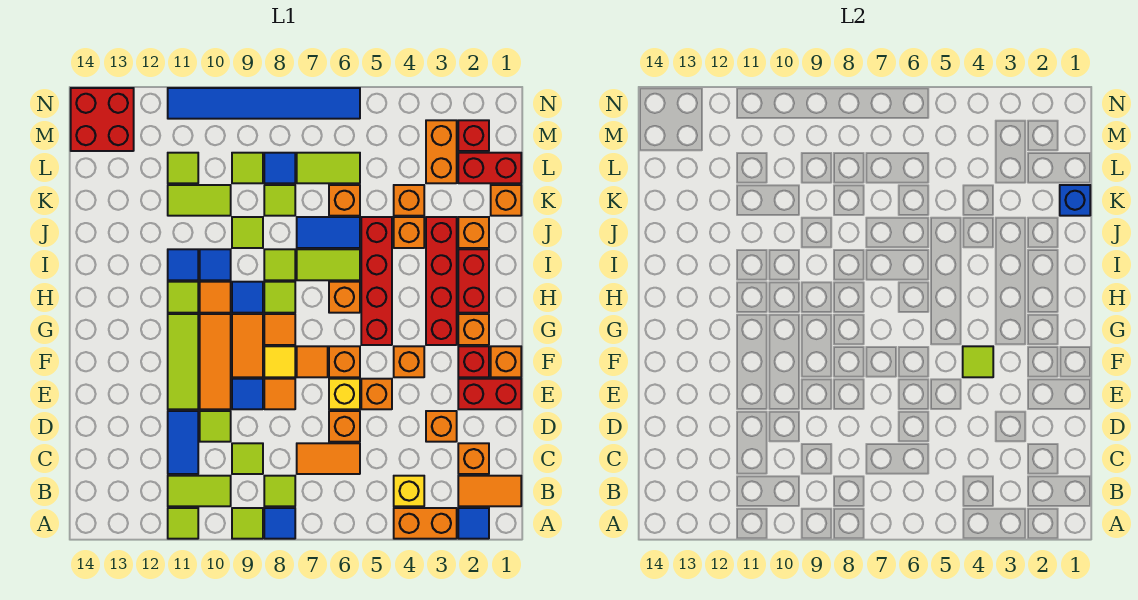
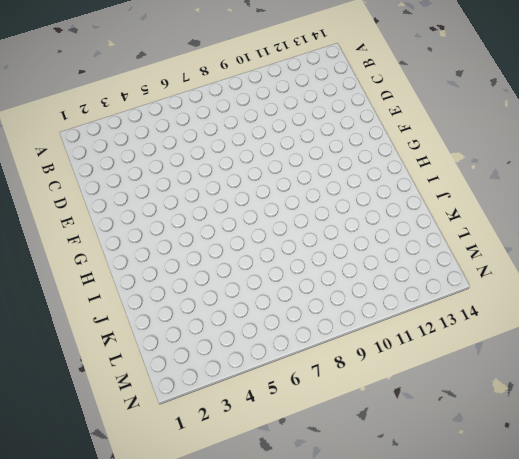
none -> blue tile A2 level 1
none -> orange brick A3:A4 level 1
none -> blue tile A8 level 1
none -> lime tile A9 level 1

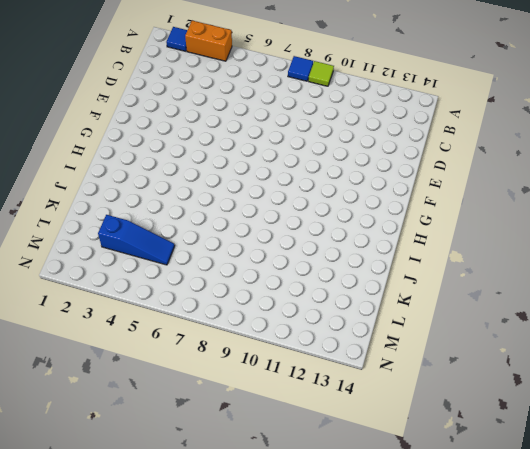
blue slope L3:L5 level 1 top 3 -> orange brick L3:M3 level 1
none -> lime tile A11 level 1
none -> orange tile B1:B2 level 1
none -> yellow brick B4 level 1
none -> lime tile B8 level 1

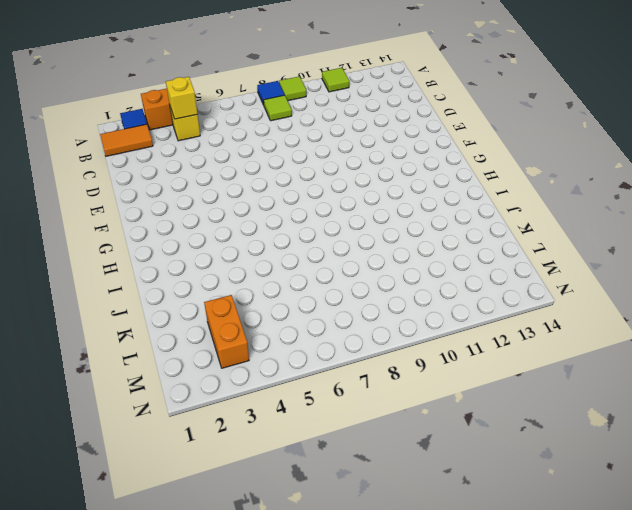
yellow brick B4 level 2 -> yellow brick E6 level 1
none -> lime tile B10:B11 level 1
none -> orange brick C2 level 1
none -> orange tile C6:C7 level 1
none -> lime tile C9 level 1

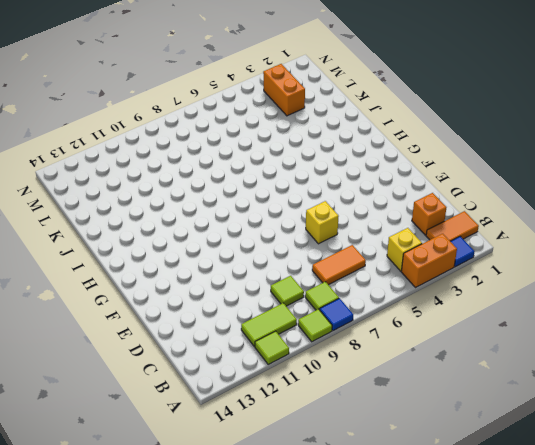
none -> blue tile C11:D11 level 1
none -> orange brick D3 level 1
none -> orange brick D6 level 1
none -> lime tile D10 level 1

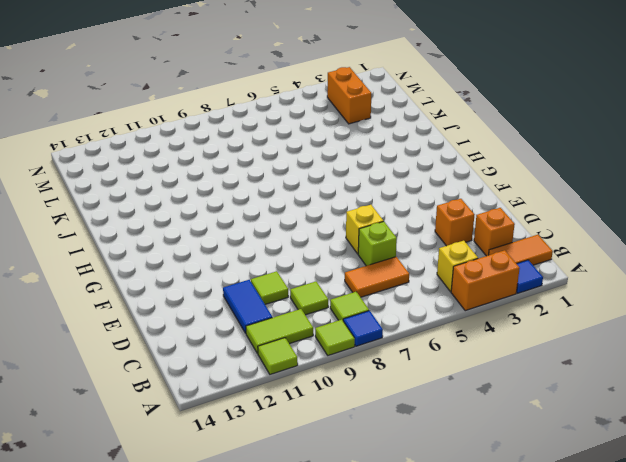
lime brick D6 level 1 -> orange brick D6 level 1
none -> red brick E1:E2 level 1
none -> orange brick E5 level 1
none -> orange tile E8 level 1
none -> blue tile E9 level 1

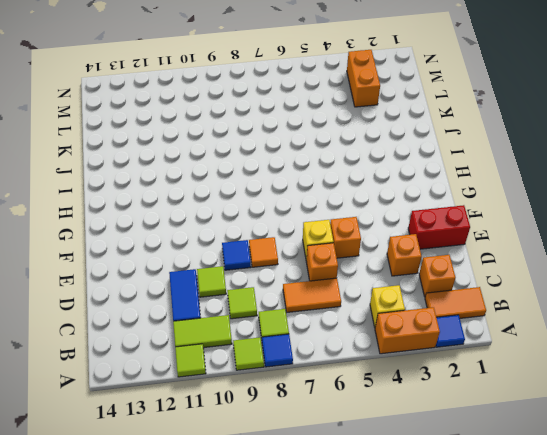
none -> orange tile E10:G10 level 1
none -> lime tile E11:G11 level 1
none -> orange brick F1 level 1
none -> red brick F2 level 1

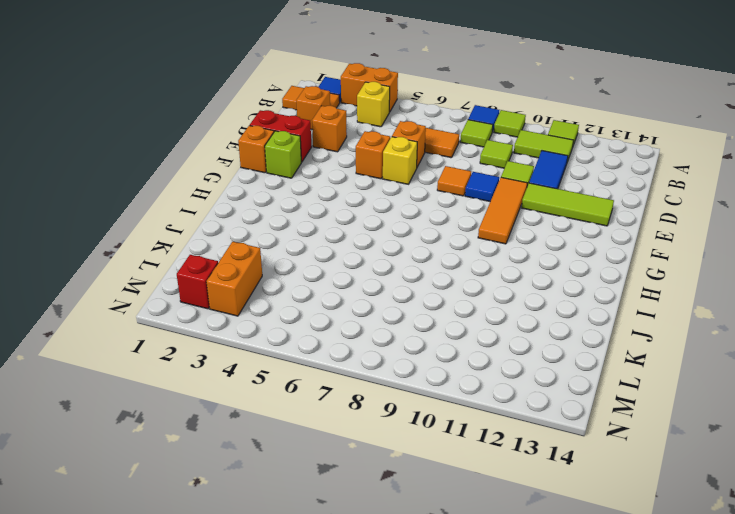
lime tile E11:E13 level 1 -> lime tile E11:G11 level 1
lime brick F2 level 1 -> red brick F2 level 1
none -> orange brick F4 level 1
none -> orange brick F6 level 1
none -> orange tile F7 level 1
none -> yellow tile F8 level 1

